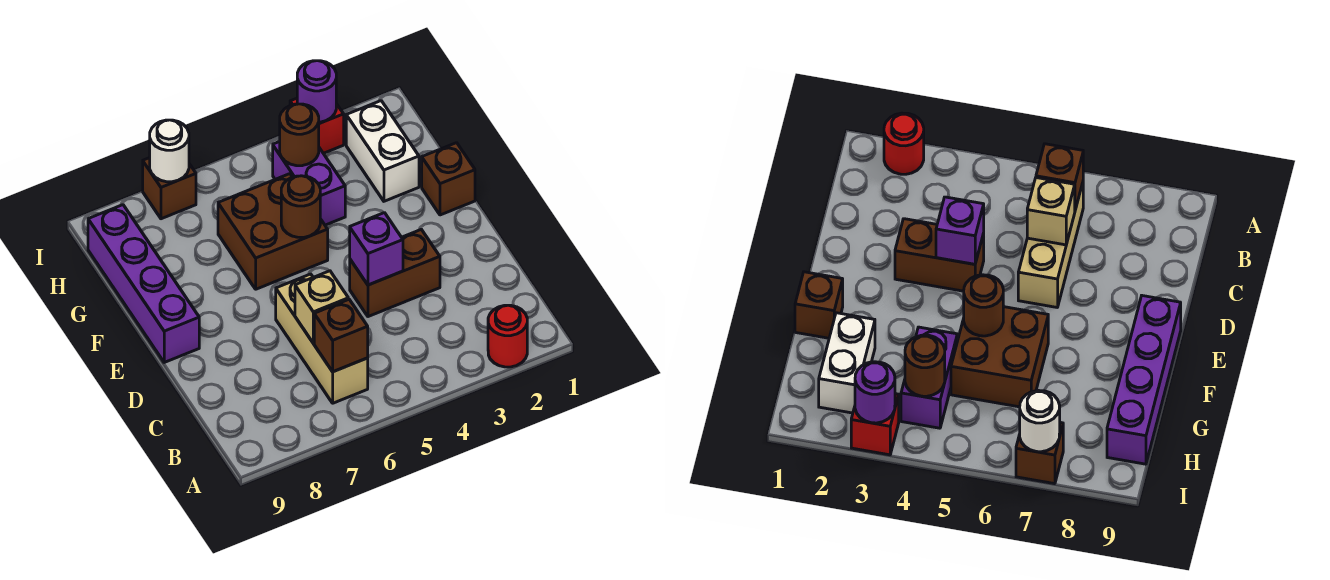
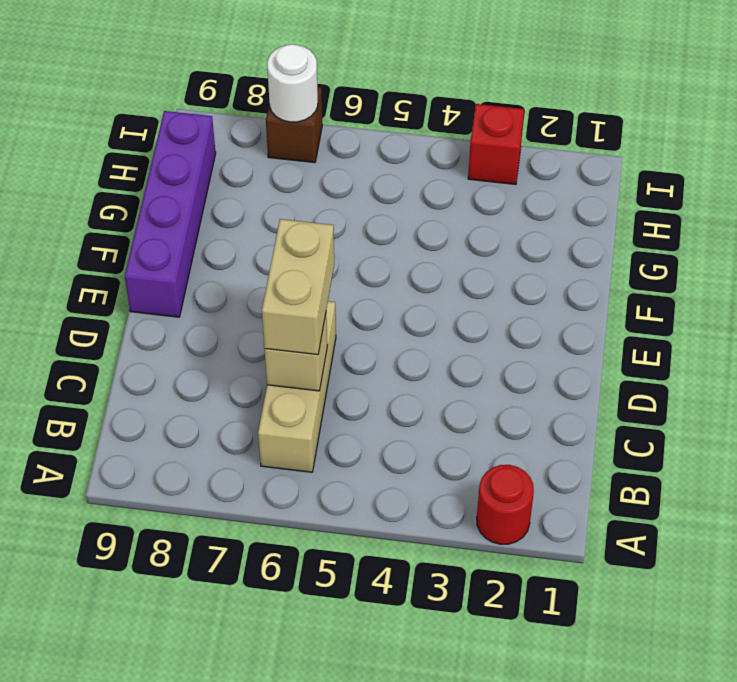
tan brick C6:D6 level 3 -> none
none -> brown brick D3:D4 level 1
none -> brown brick F1 level 1
none -> brown brick F5:G6 level 1

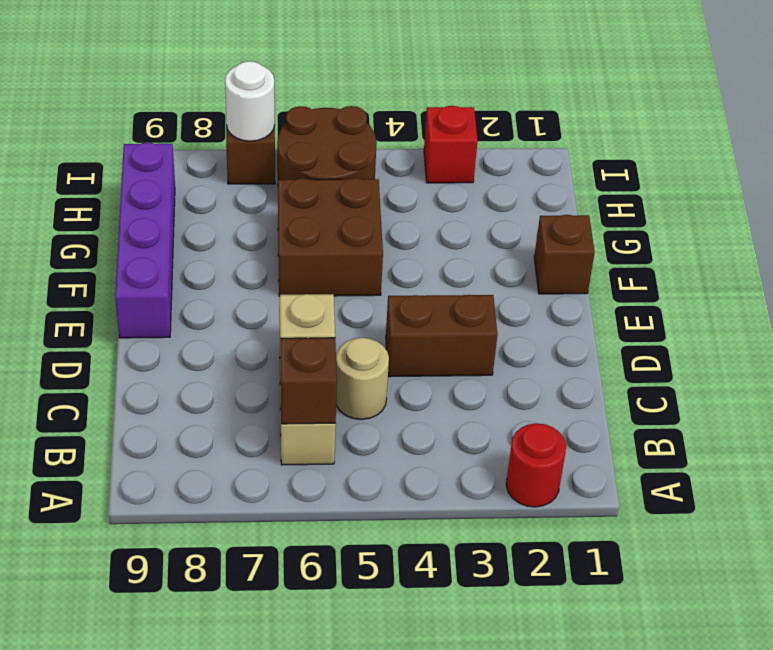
tan round brick C5 level 1 -> none
brown round brick H5:I6 level 1 -> none
none -> white brick G2:H2 level 1
none -> purple brick G4:H4 level 1
none -> purple brick D4 level 2

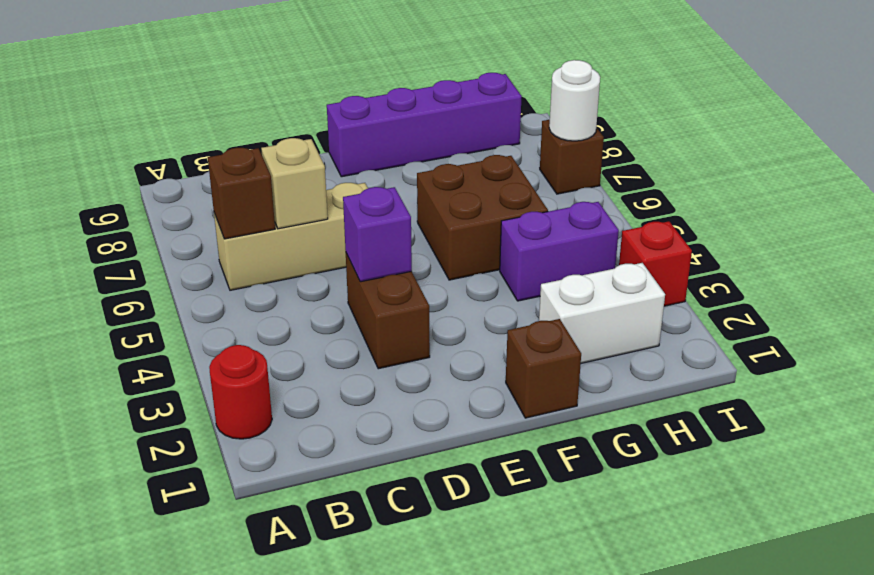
none -> brown round brick F5 level 2
none -> brown round brick H4 level 2
none -> purple round brick I3 level 2

